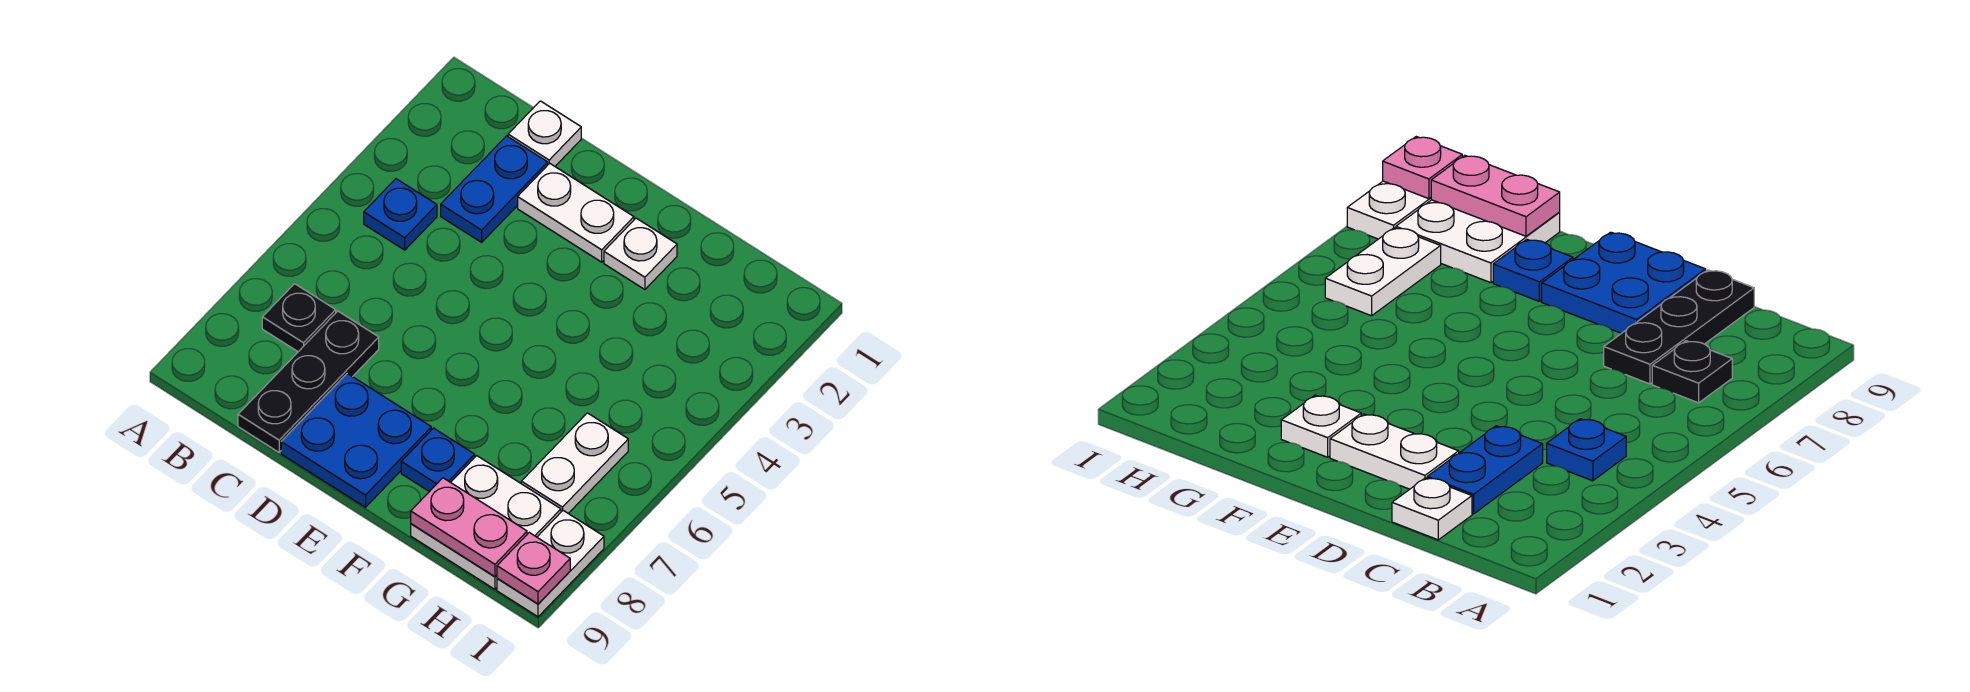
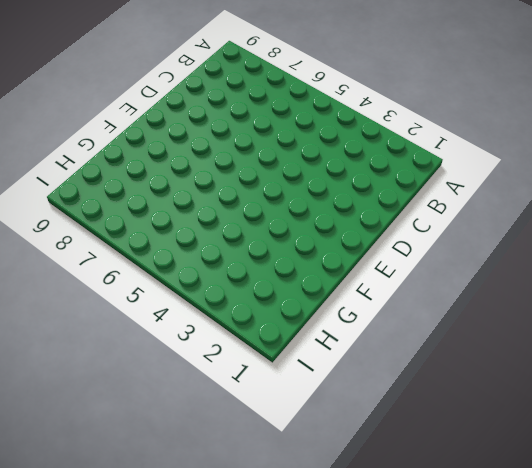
none -> blue plate B4 level 1
none -> black plate B7 level 1
none -> white plate C1 level 1

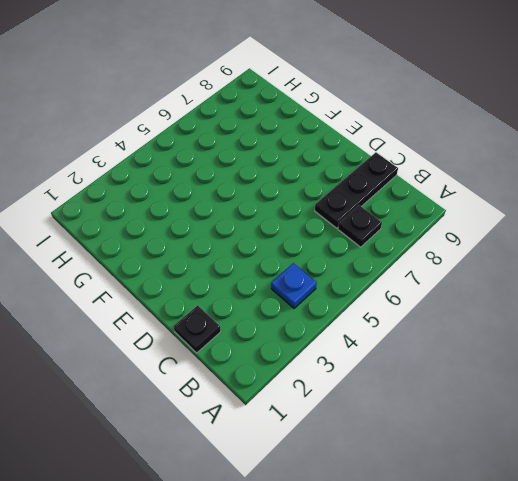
black plate C1 level 1 -> white plate C1 level 1
none -> blue plate C2:C3 level 1
none -> white plate D2:E2 level 1
none -> blue plate D8:E9 level 1

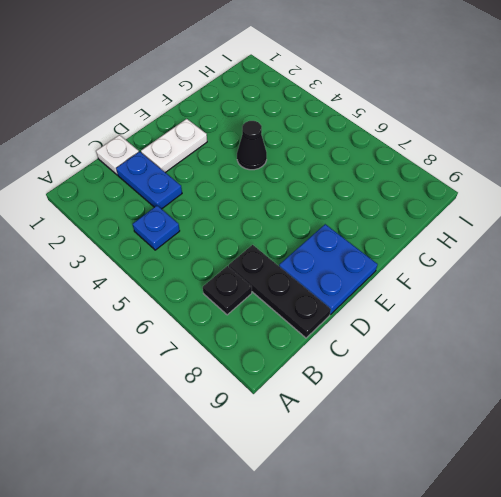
black cone F4 level 1 -> none
none -> white plate F2 level 1
none -> blue plate F8 level 1
none -> white plate G8:H9 level 1

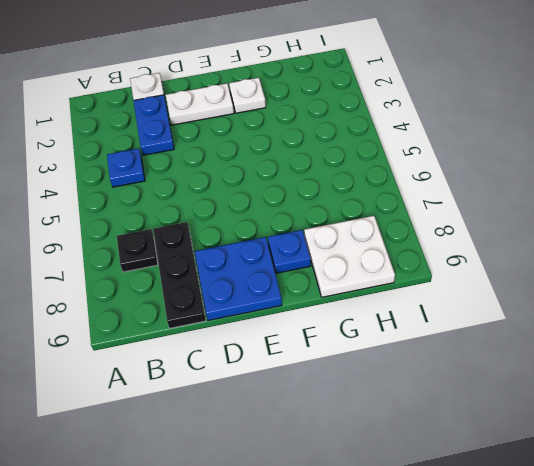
none -> white plate H6:H7 level 1
none -> white plate I8:I9 level 1
none -> pink plate G9:H9 level 2

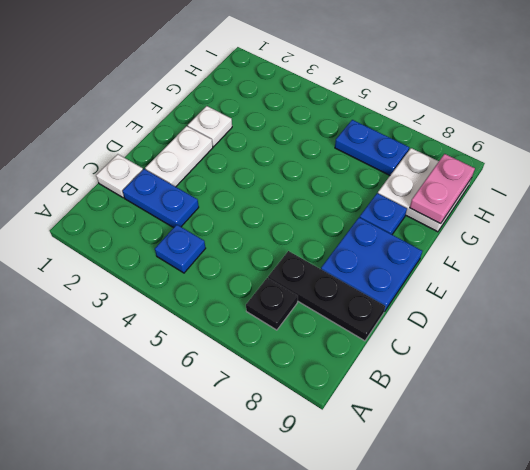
blue plate H6:H7 level 1 -> white plate H6:H7 level 1
none -> white plate I8:I9 level 1
none -> pink plate I9 level 2

